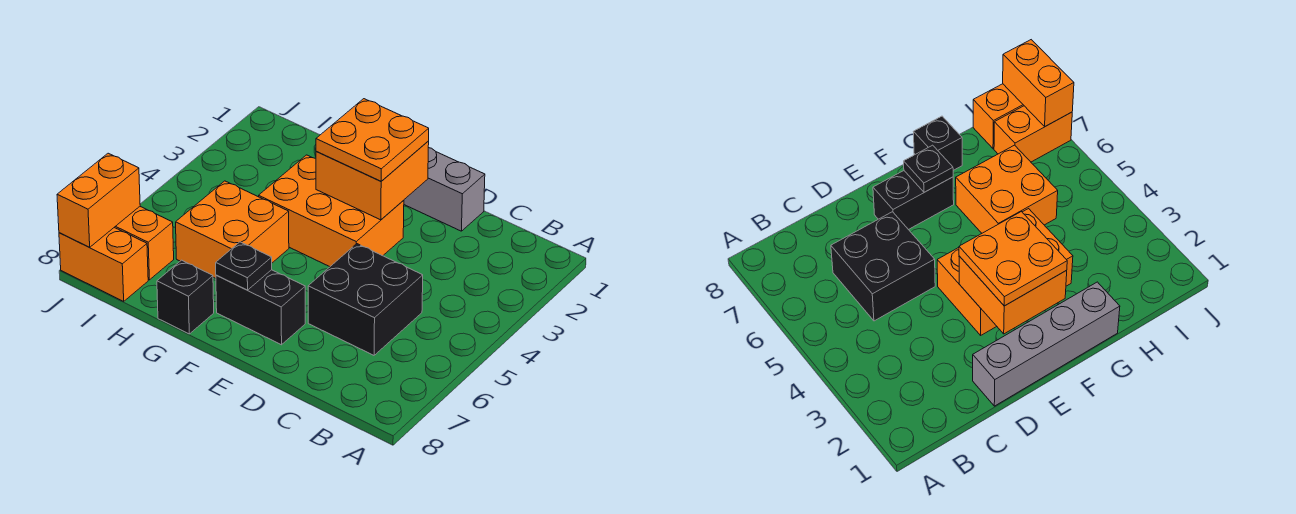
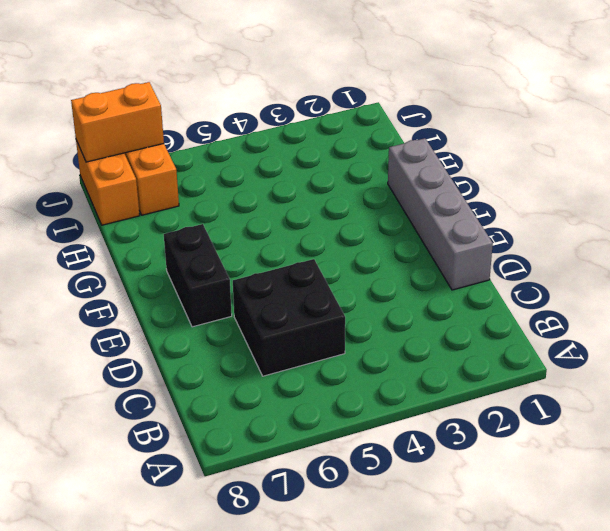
none -> orange brick E3:G4 level 1
none -> orange brick G5:H6 level 1
none -> black brick G8 level 1

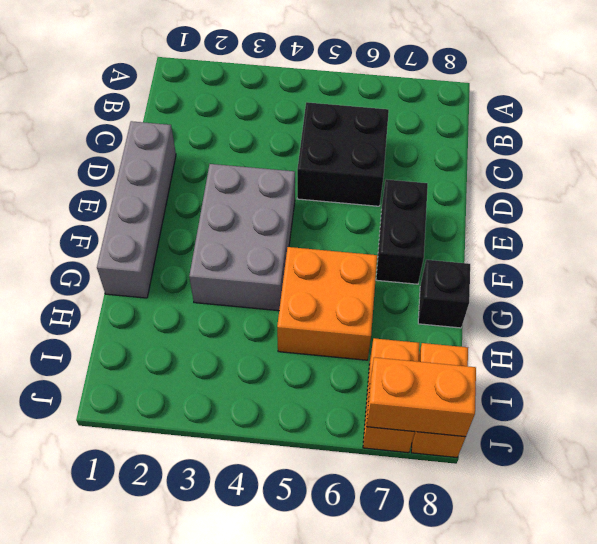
grey brick E3:G4 level 1 -> orange brick E3:G4 level 1
none -> orange brick E2:F3 level 2
none -> black plate F7 level 2
none -> orange plate E2:F3 level 3

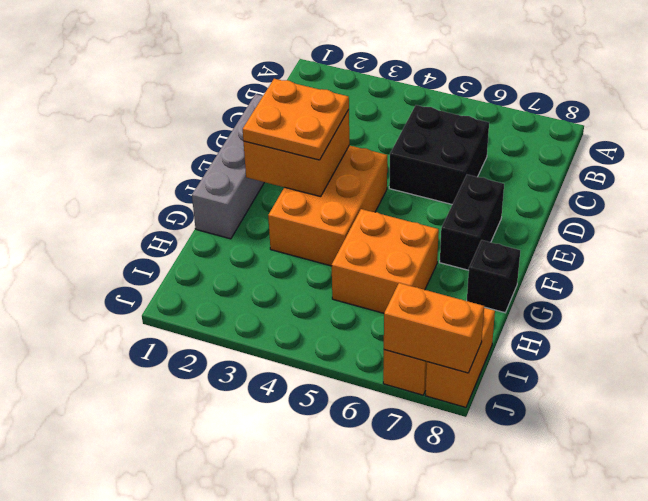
none -> black plate F7 level 2

